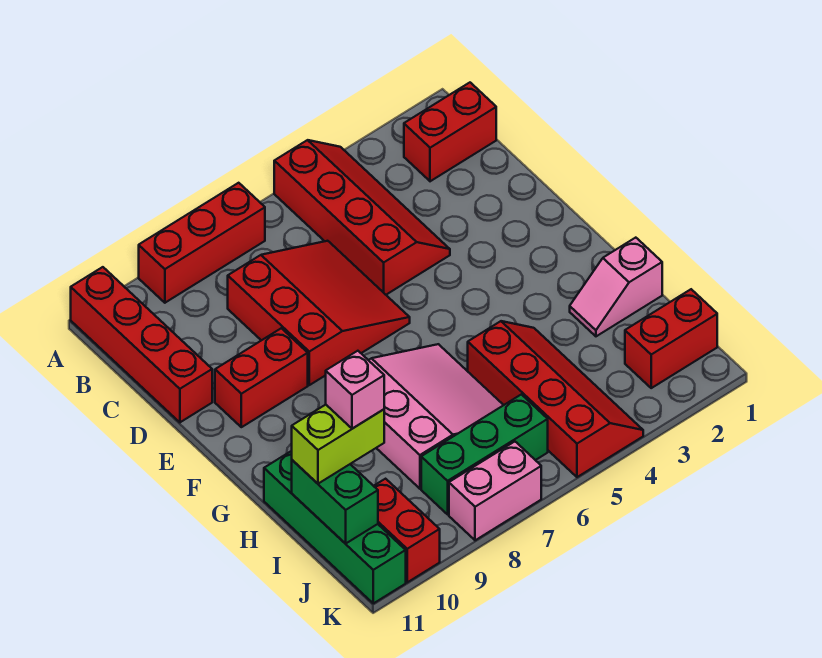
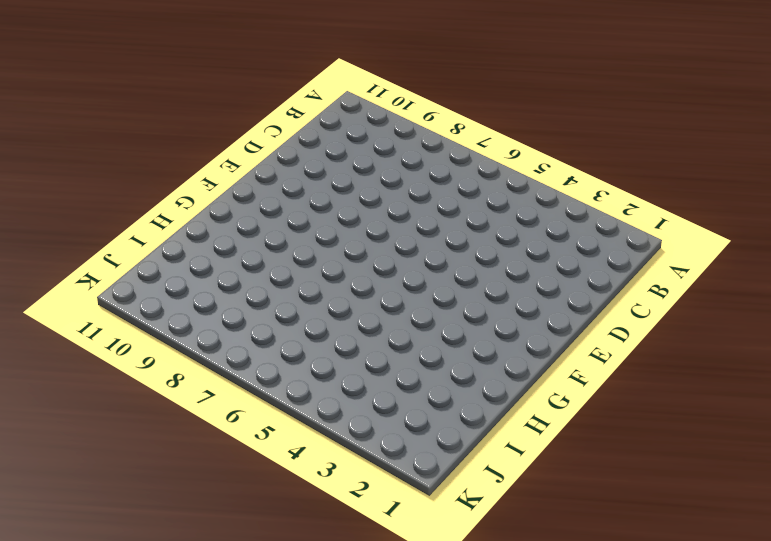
none -> red slope A4:D5 level 1 top 5
none -> red brick A7:A9 level 1
none -> red brick A11:D11 level 1

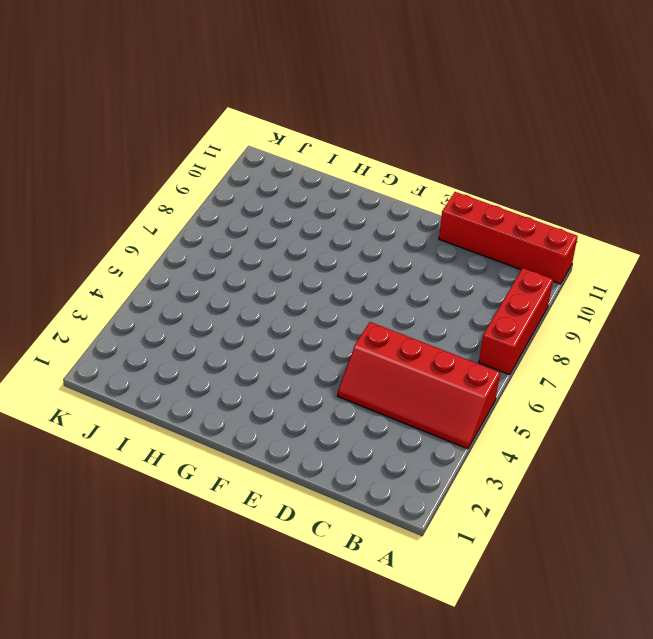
none -> red brick B1:B2 level 1
none -> red slope C6:E8 level 1 top 8
none -> red brick E9:E10 level 1

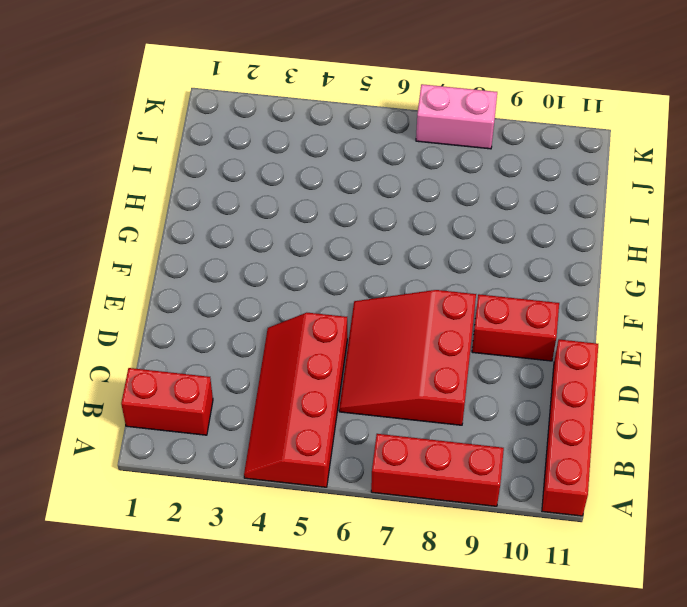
none -> pink slope G6:I8 level 1 top 8
none -> pink slope H1:H2 level 1 top 1
none -> red slope H4:K5 level 1 top 5

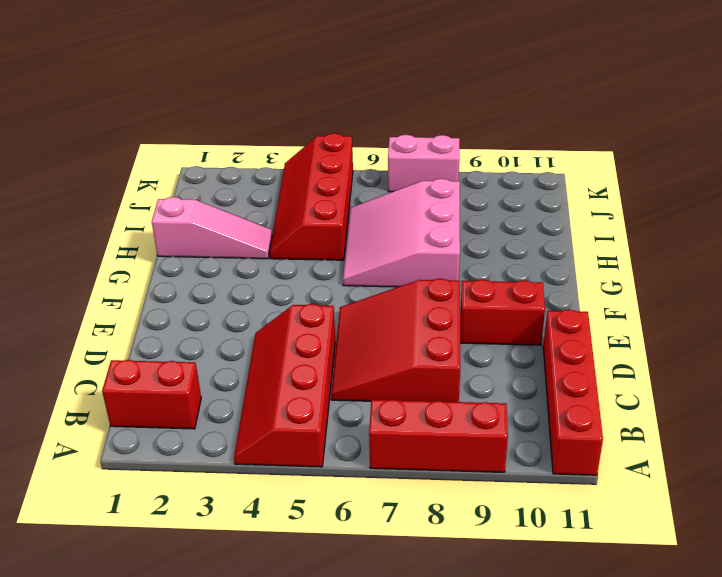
pink slope H1:H3 level 1 top 1 -> pink slope H1:H2 level 1 top 1
none -> green brick H11:K11 level 1
none -> red brick J1:J2 level 1
none -> green brick J6:J8 level 1

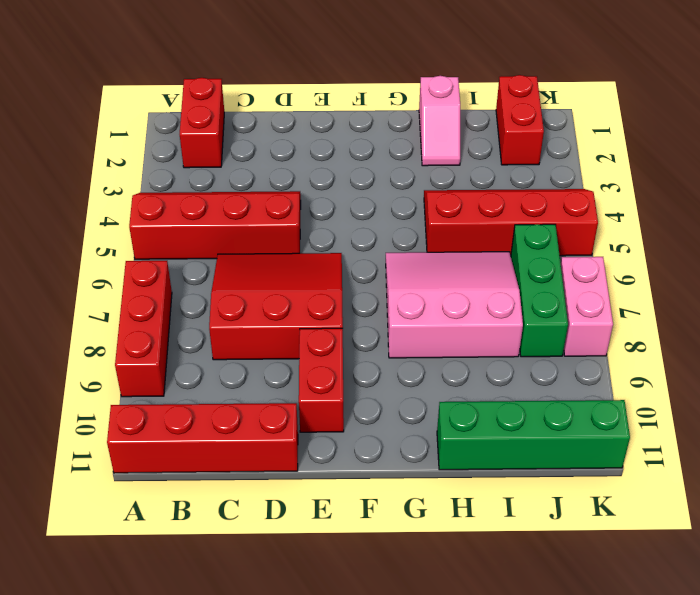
none -> red brick J10:K10 level 1
none -> green brick I11:J11 level 2
none -> lime brick I10:I11 level 3

